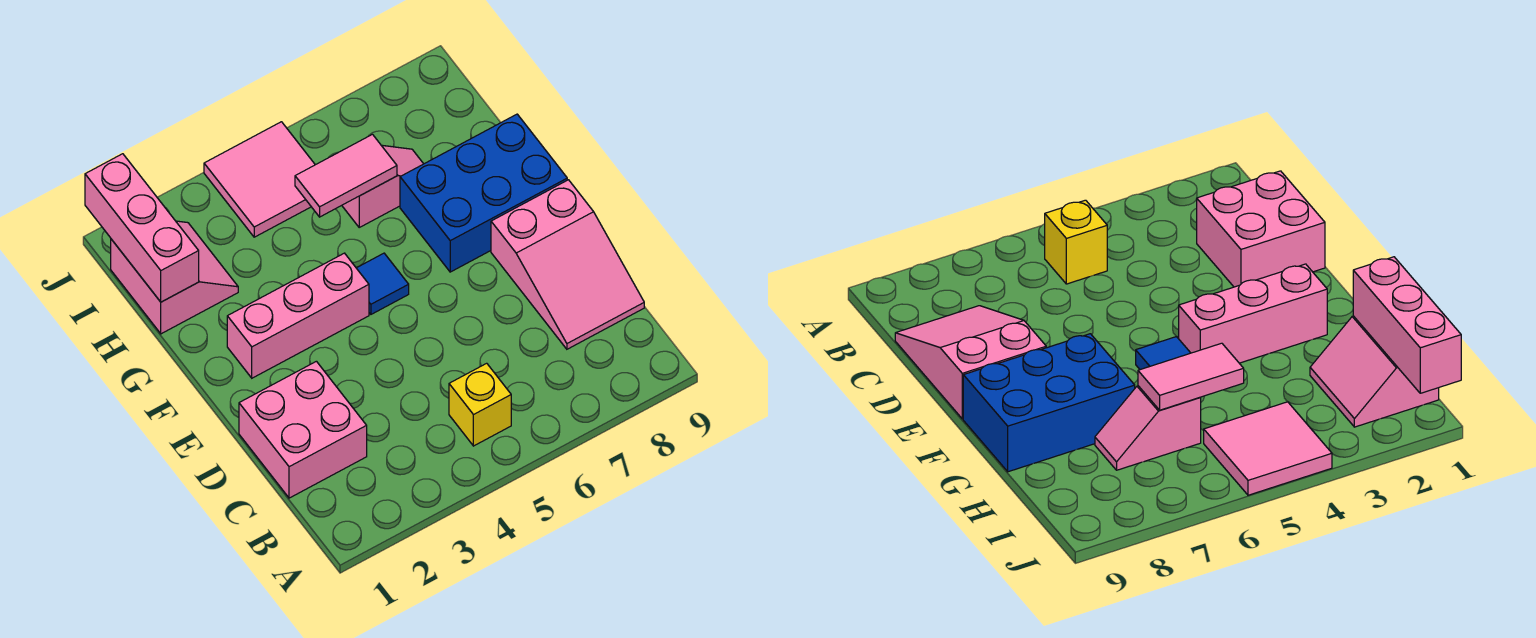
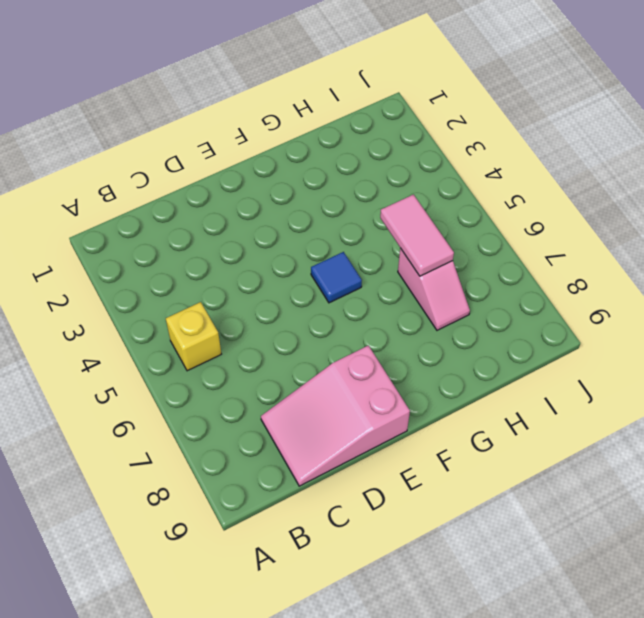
none -> pink brick C1:D2 level 1
none -> pink brick F2:F4 level 1

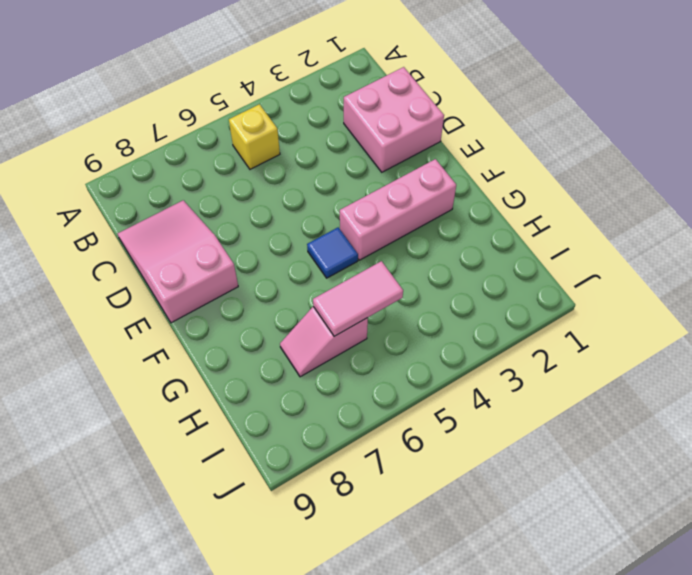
none -> blue brick F7:G9 level 1
none -> pink slope H1:I2 level 1 top 1

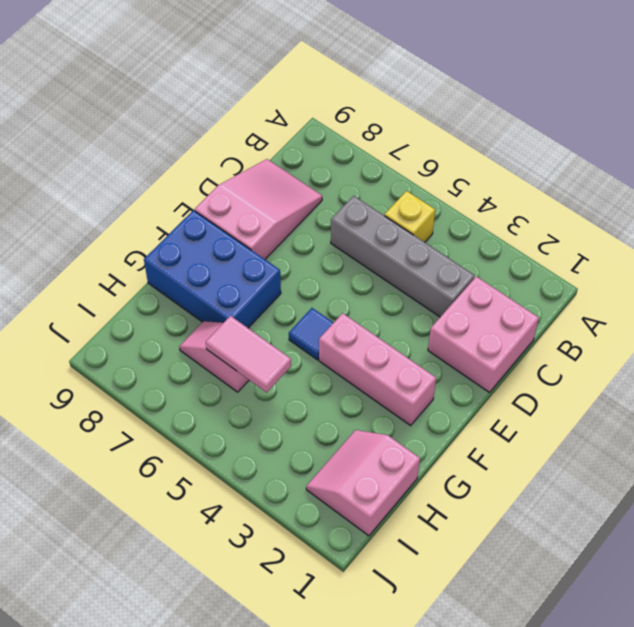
grey brick C3:C6 level 1 -> none
none -> pink tile I4:J5 level 1
none -> pink brick H1:J1 level 2

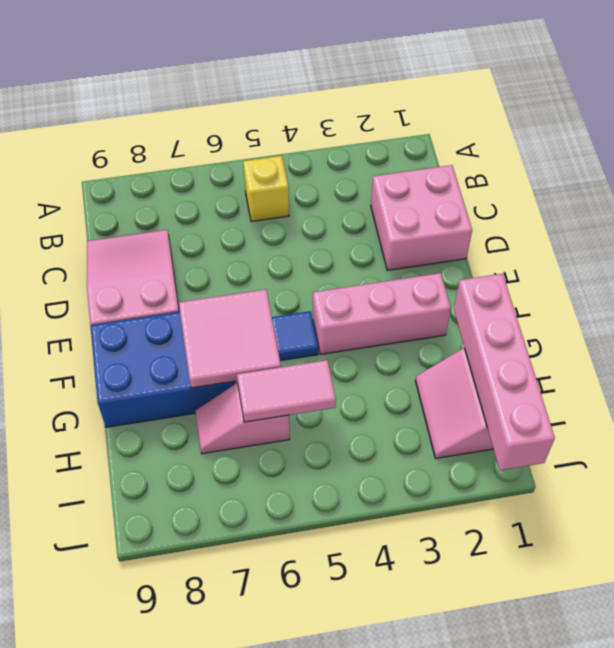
pink tile F6:G7 level 2 -> pink tile I4:J5 level 1
pink brick G1:J1 level 2 -> pink brick H1:J1 level 2

